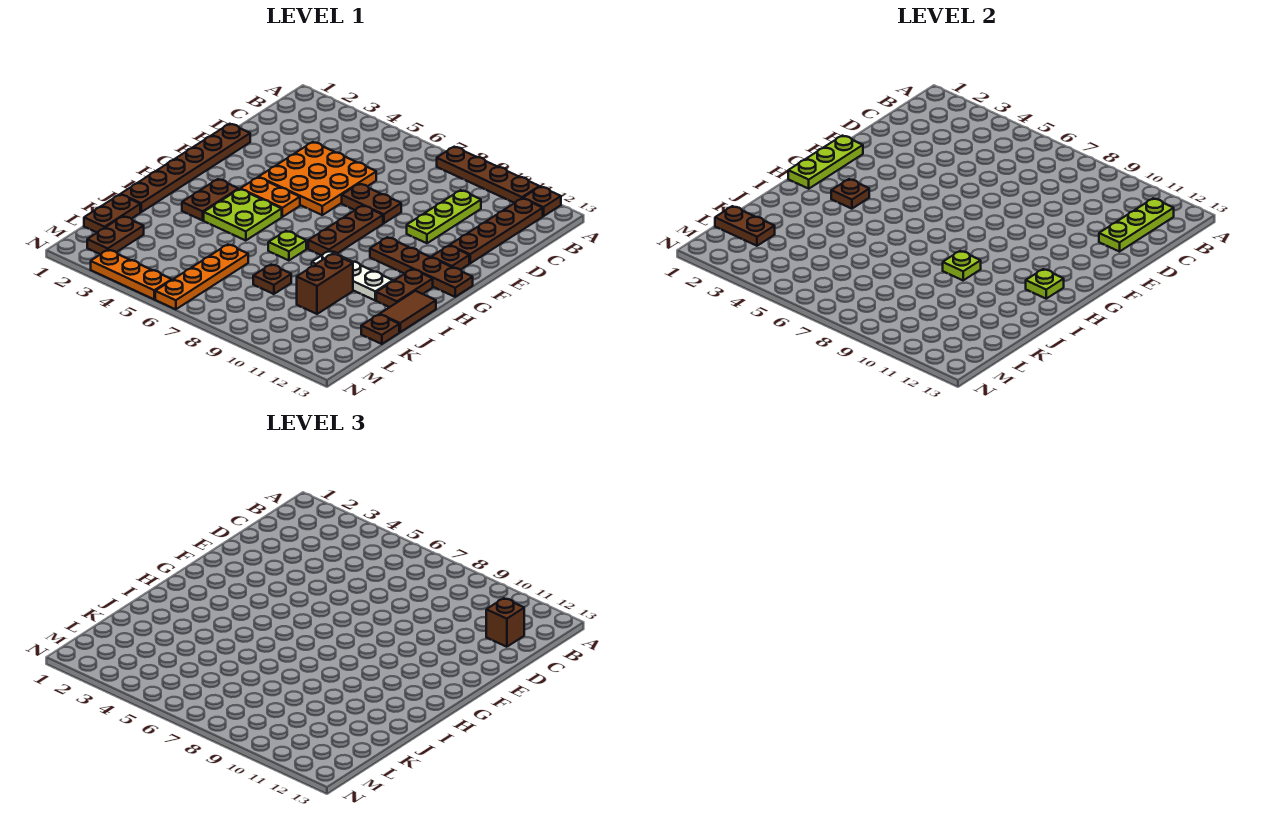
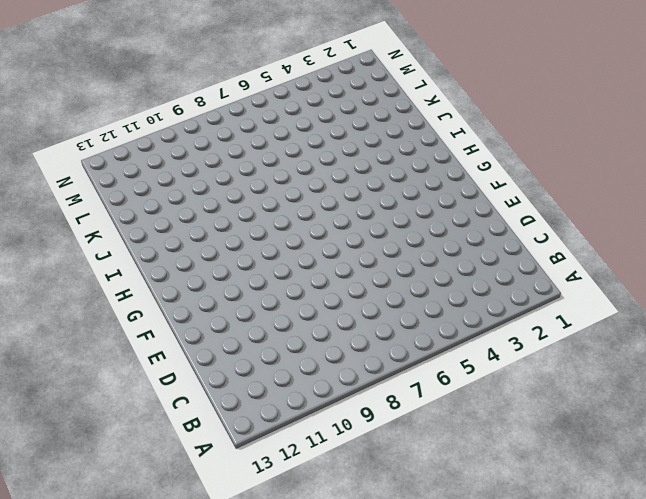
none -> brown plate A8:A11 level 1
none -> brown plate A12 level 1
none -> brown plate B12:E12 level 1
none -> lime plate C10:E10 level 1

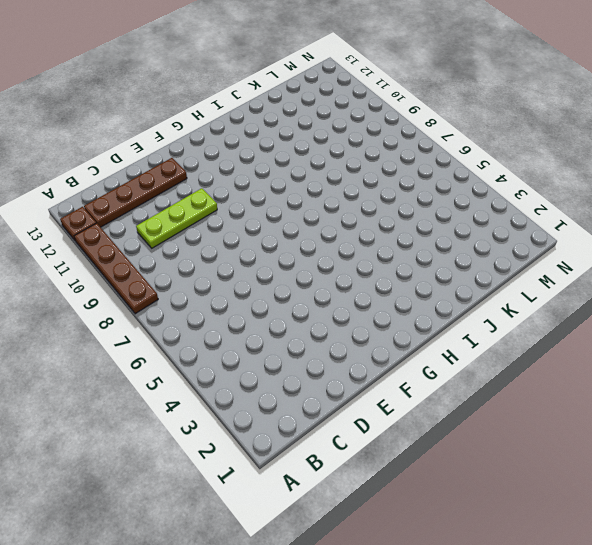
none -> orange plate D4:F6 level 1
none -> brown plate E1:J1 level 1
none -> brown plate E7:E8 level 1
none -> brown plate F8:H8 level 1

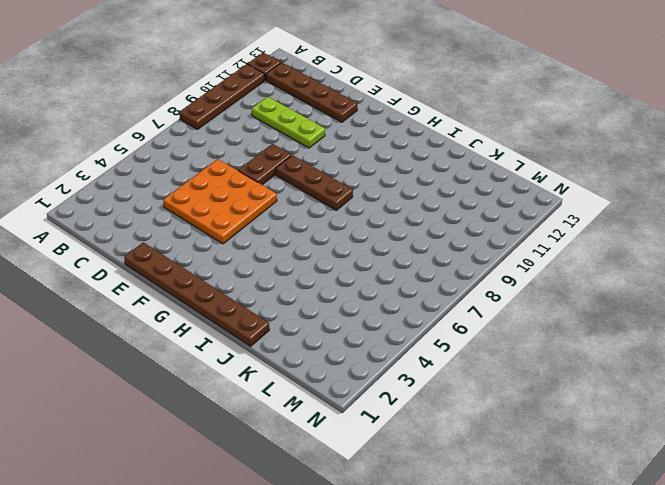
none -> brown plate F12 level 1
none -> orange plate G4:G5 level 1
none -> brown plate G10:G13 level 1
none -> brown plate H3:I3 level 1

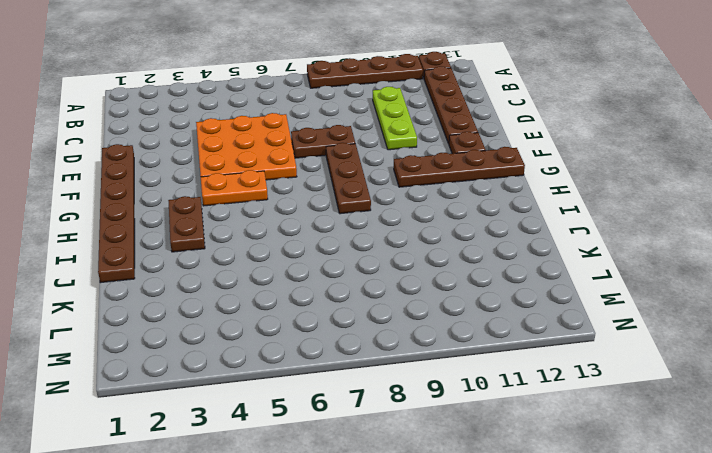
none -> lime plate H4:I5 level 1
none -> brown plate H12:I12 level 1
none -> lime plate I7 level 1
none -> white plate I9:I11 level 1

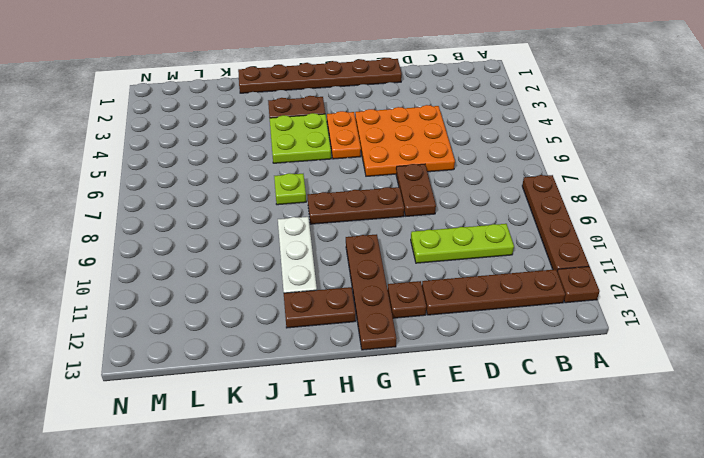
none -> brown tile I13:J13 level 1
none -> brown brick J10:K10 level 1
none -> brown plate K1:L1 level 1
none -> orange plate K6:N6 level 1

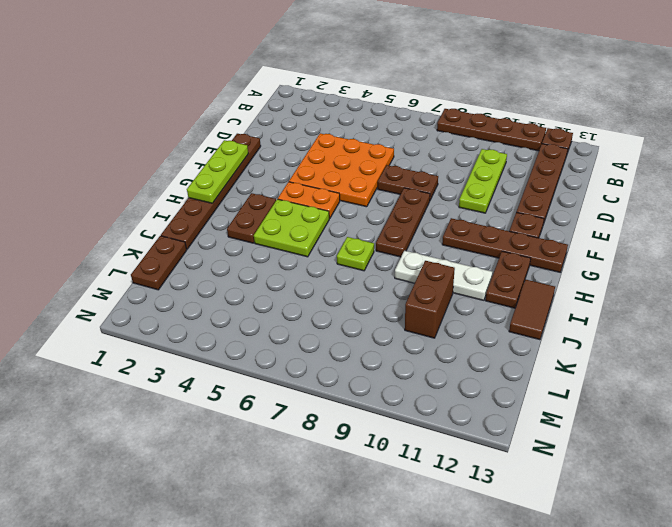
none -> orange plate K6:N6 level 1
none -> brown plate K8 level 1
none -> brown plate K13 level 1
none -> brown plate L2:M2 level 1

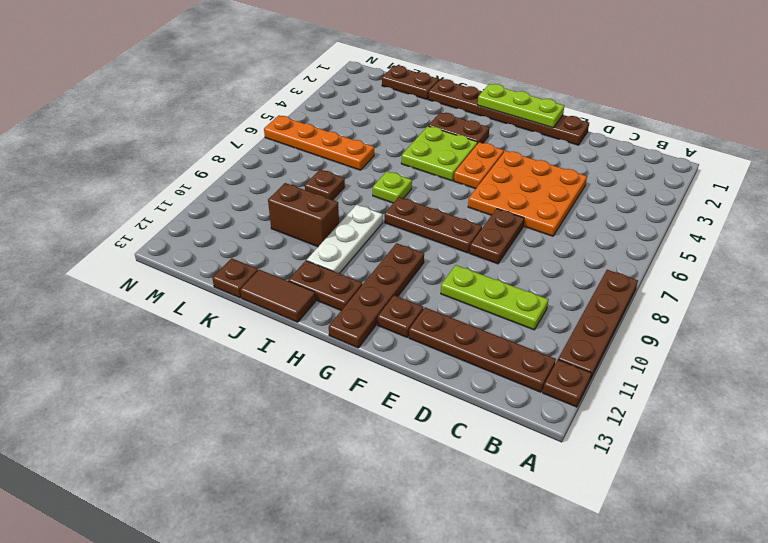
none -> brown plate L2:M2 level 1
none -> orange plate N3:N5 level 1
none -> lime plate B12:D12 level 2
none -> brown plate H3 level 2

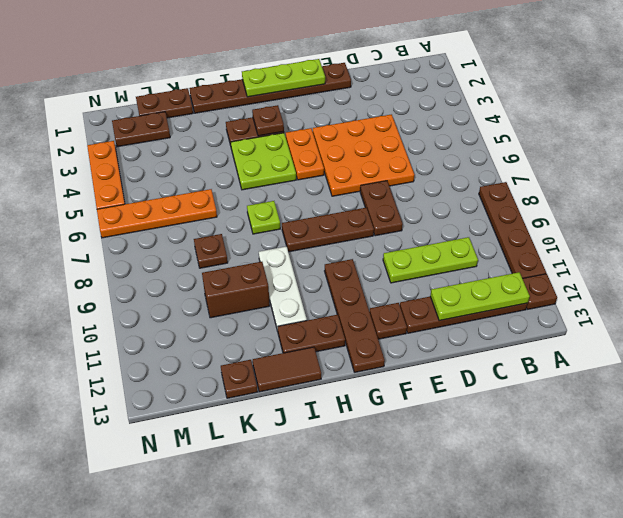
none -> lime plate H12 level 2
none -> lime plate I9 level 2
none -> brown plate L1:L2 level 2
none -> brown brick C12 level 3

